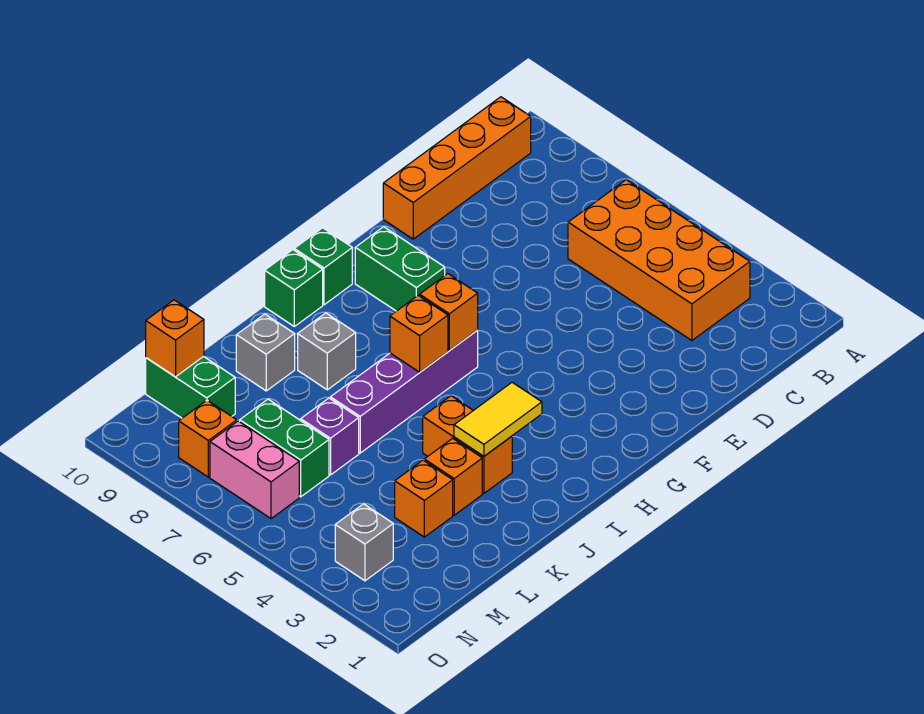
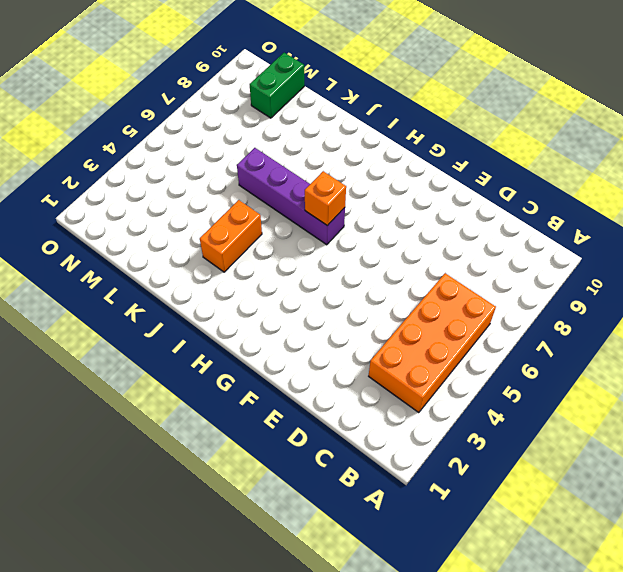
none -> orange brick B10:E10 level 1
none -> green brick G8:G9 level 1
none -> green brick H10 level 1

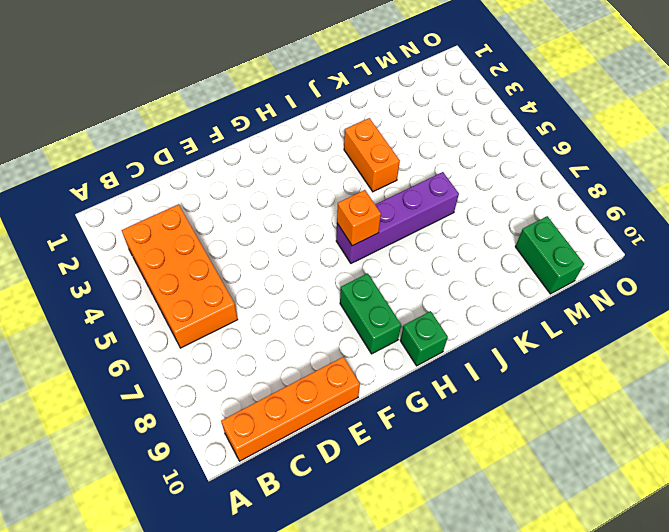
none -> green brick I10 level 1
none -> grey brick J8 level 1
none -> orange brick K3 level 1

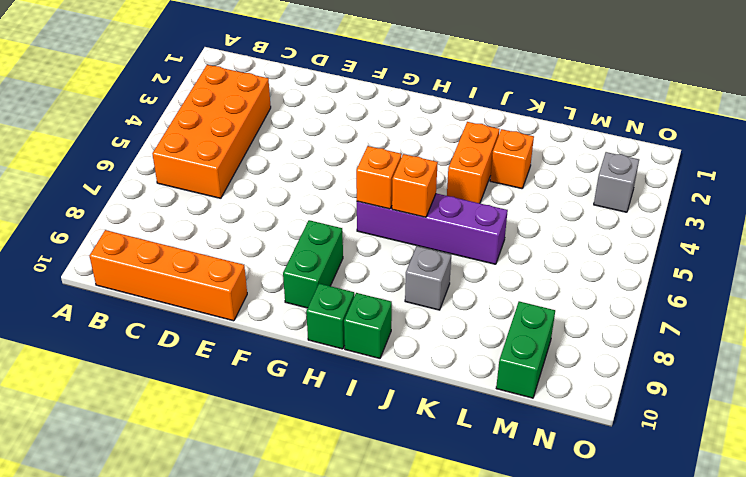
none -> grey brick K9 level 1
none -> orange brick L3 level 1
none -> purple brick L6 level 1

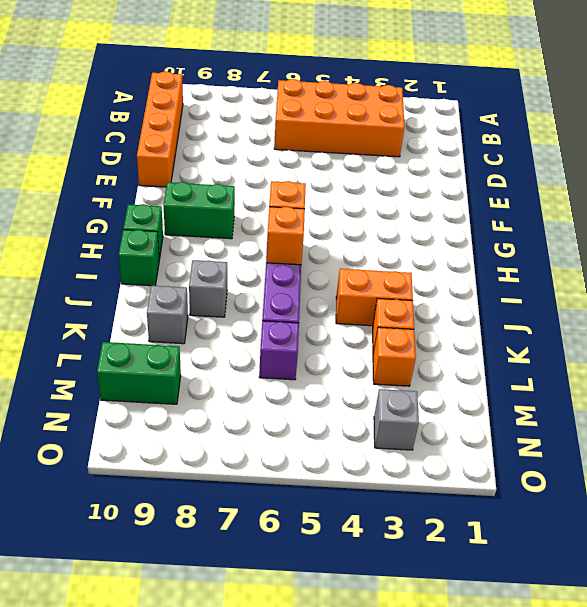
none -> green brick M6:M7 level 1
none -> pink brick N6:N7 level 1
none -> orange brick N8 level 1

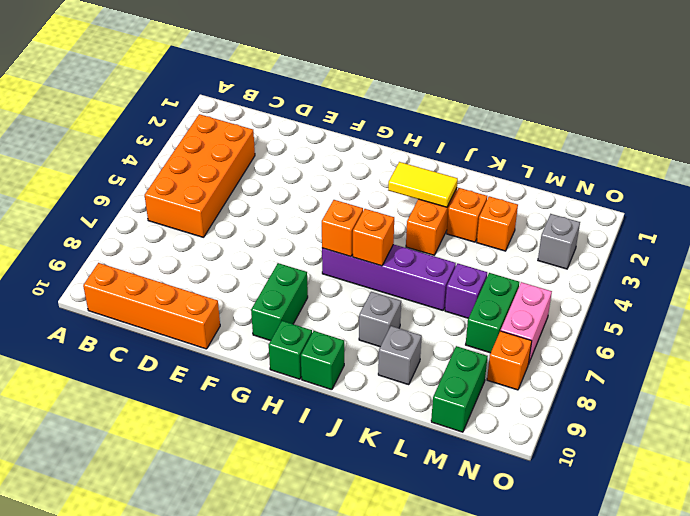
none -> orange brick M10 level 2

